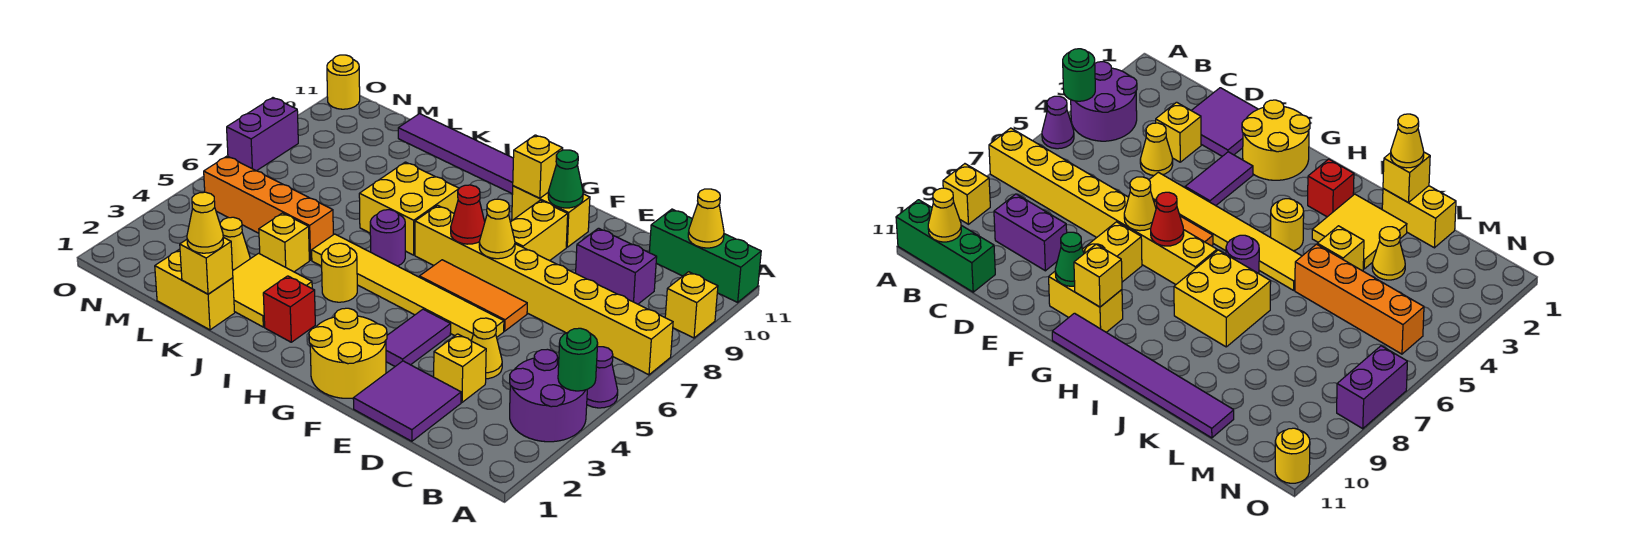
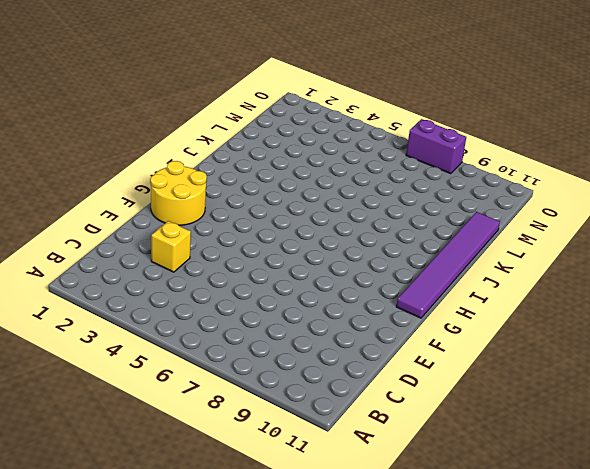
none -> purple round brick A3:B4 level 1
none -> purple cone A5 level 1
none -> yellow brick A7:H7 level 1
none -> yellow brick A9 level 1

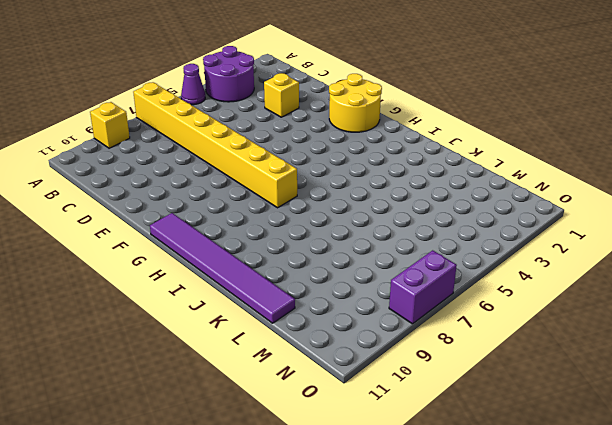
none -> green brick A11:C11 level 1
none -> purple brick C9:D9 level 1
none -> purple tile D1:E2 level 1
none -> yellow cone D4 level 1

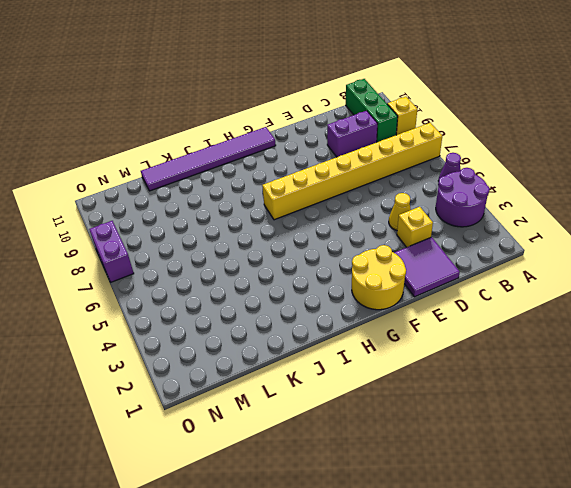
green brick B9:B11 level 1 -> green brick A11:C11 level 1
none -> yellow tile E5:J5 level 1
none -> orange tile E6:G6 level 1
none -> purple tile F3:F4 level 1
none -> yellow brick F8:F9 level 1

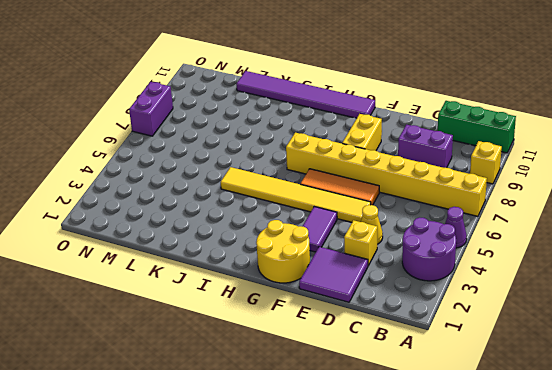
none -> yellow brick F10:G10 level 1
none -> red brick I2 level 1
none -> yellow round brick I4 level 1
none -> purple round brick I6 level 1

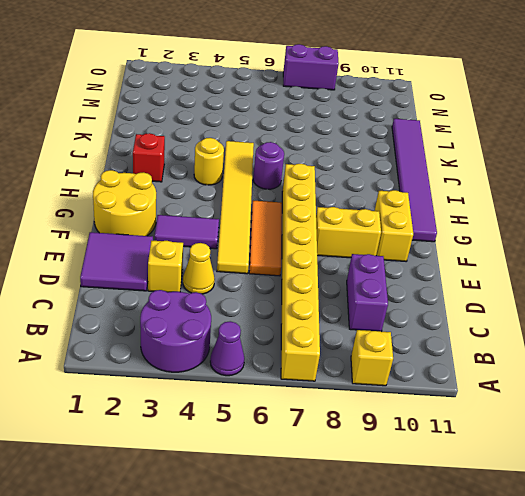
none -> green brick A11:C11 level 1
none -> yellow brick I7:J8 level 1
none -> yellow tile J2:K3 level 1
none -> yellow brick K1:L1 level 1

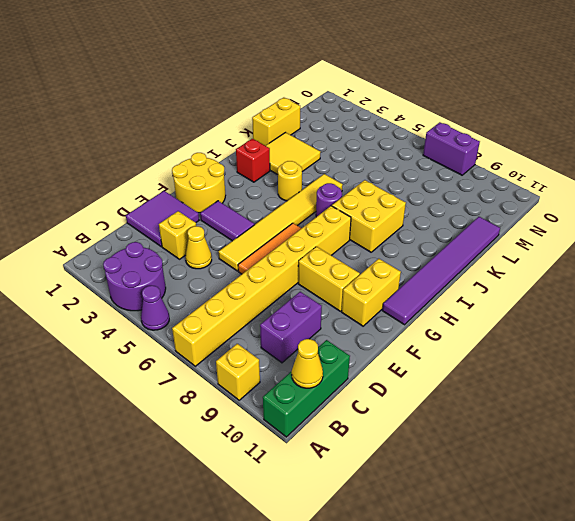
none -> yellow brick K4 level 1
none -> orange brick K5:N5 level 1
none -> yellow cone L3 level 1
none -> yellow round brick O11 level 1

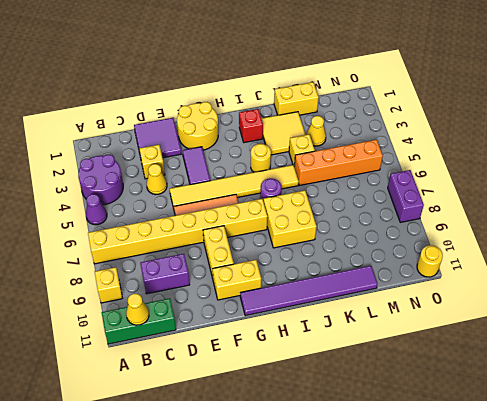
none -> green round brick A4 level 2
none -> yellow cone F7 level 2
none -> green cone F10 level 2
none -> red cone G7 level 2

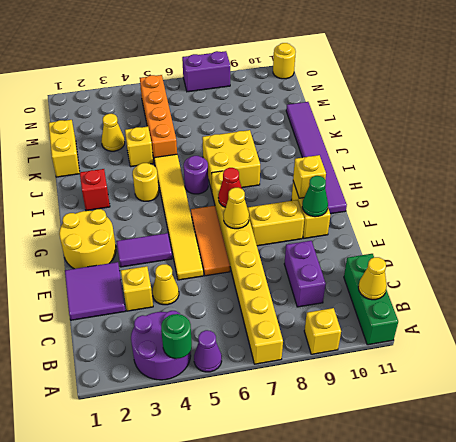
none -> yellow tile J2:K3 level 1
none -> yellow brick K1 level 2
none -> yellow cone K1 level 3

